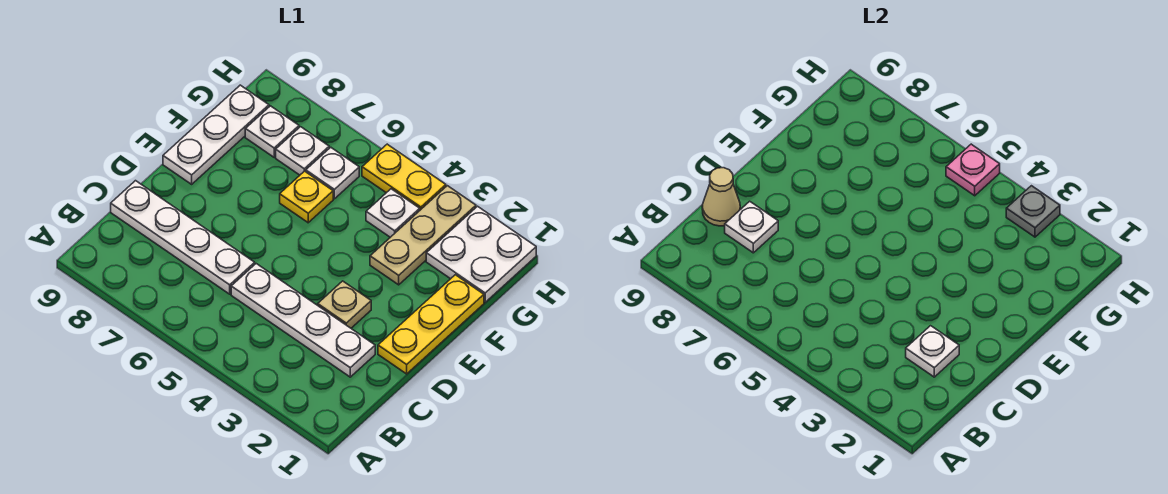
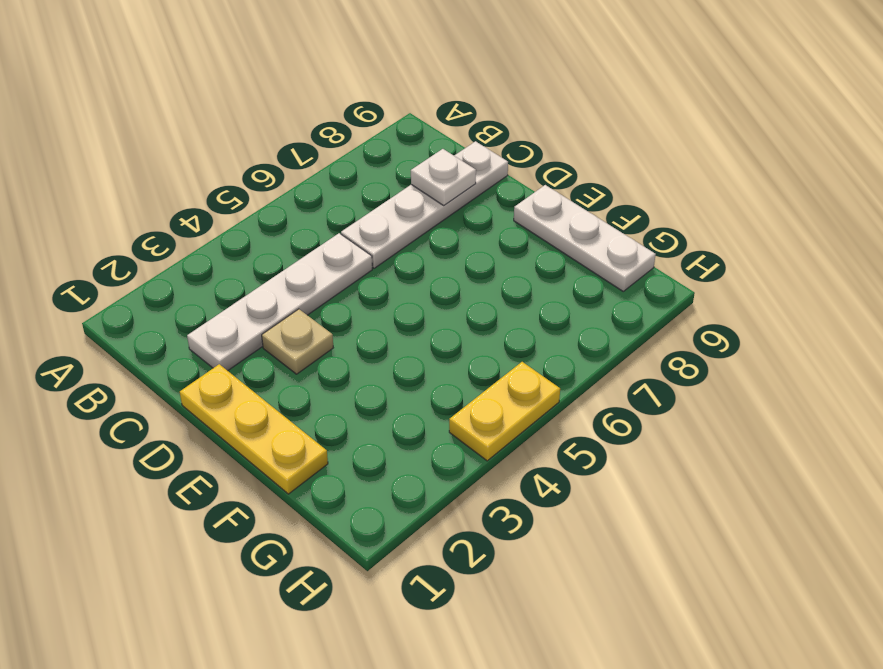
none -> tan plate F3:H3 level 1
none -> yellow plate F6 level 1
none -> white plate G1:H2 level 1

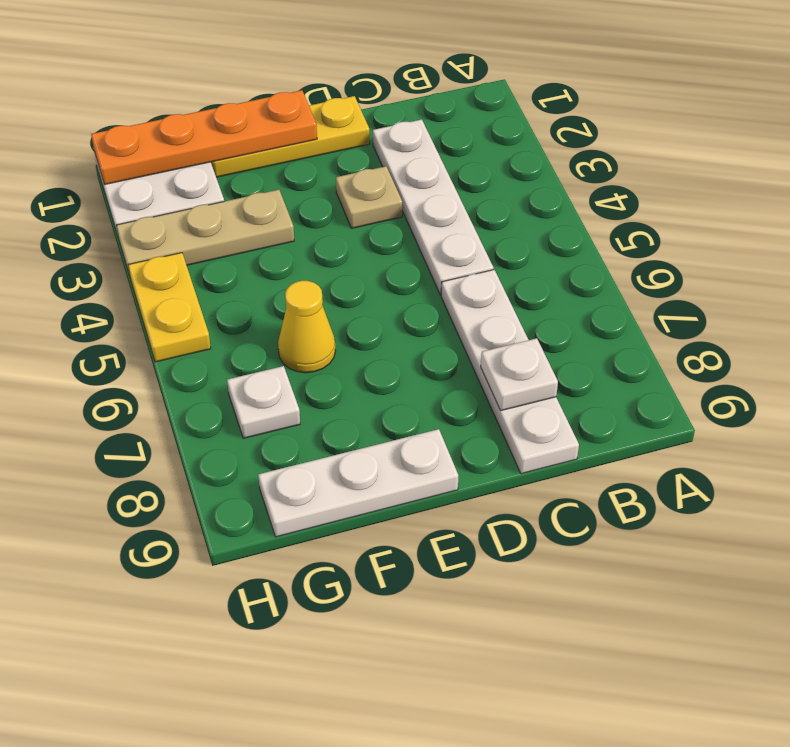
orange plate E1:H1 level 2 -> none
yellow cone F6 level 1 -> yellow plate F6 level 1
none -> white plate G4 level 1
none -> white plate G6 level 1
none -> white plate G8 level 1

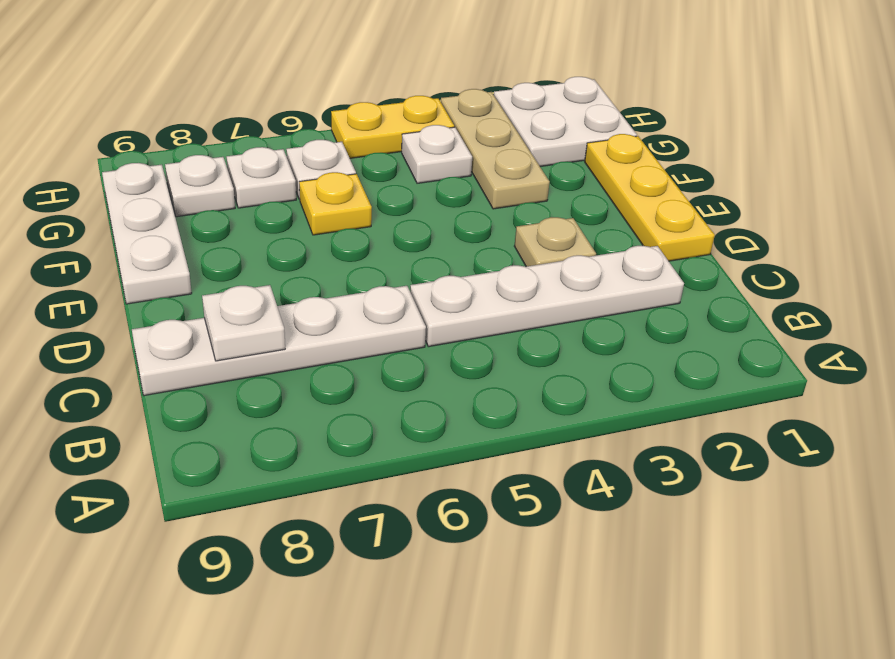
none -> white plate C2 level 2
none -> tan cone C9 level 2
none -> grey plate H3 level 2

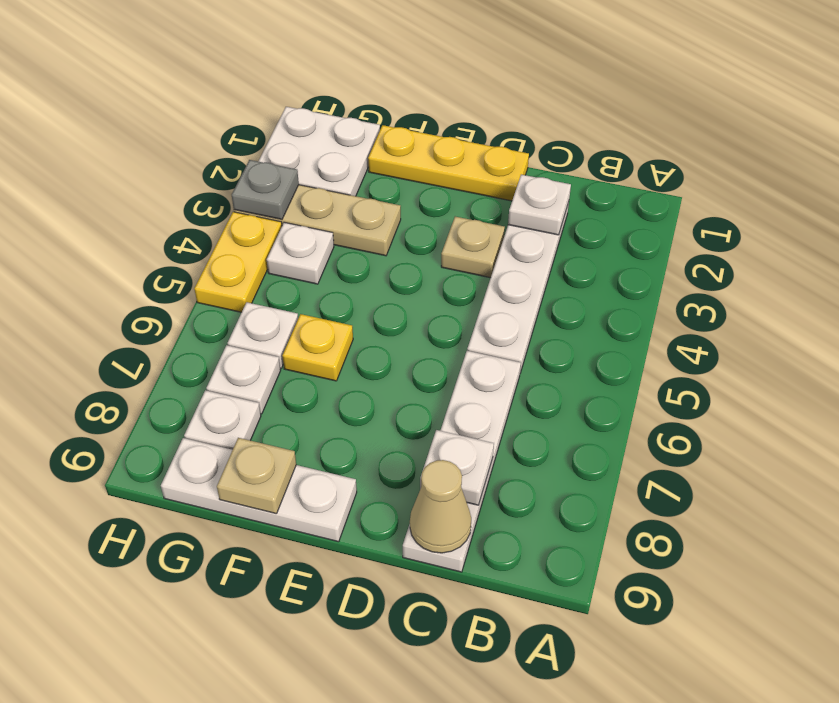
tan plate F9 level 2 -> none
none -> pink plate H5 level 2

